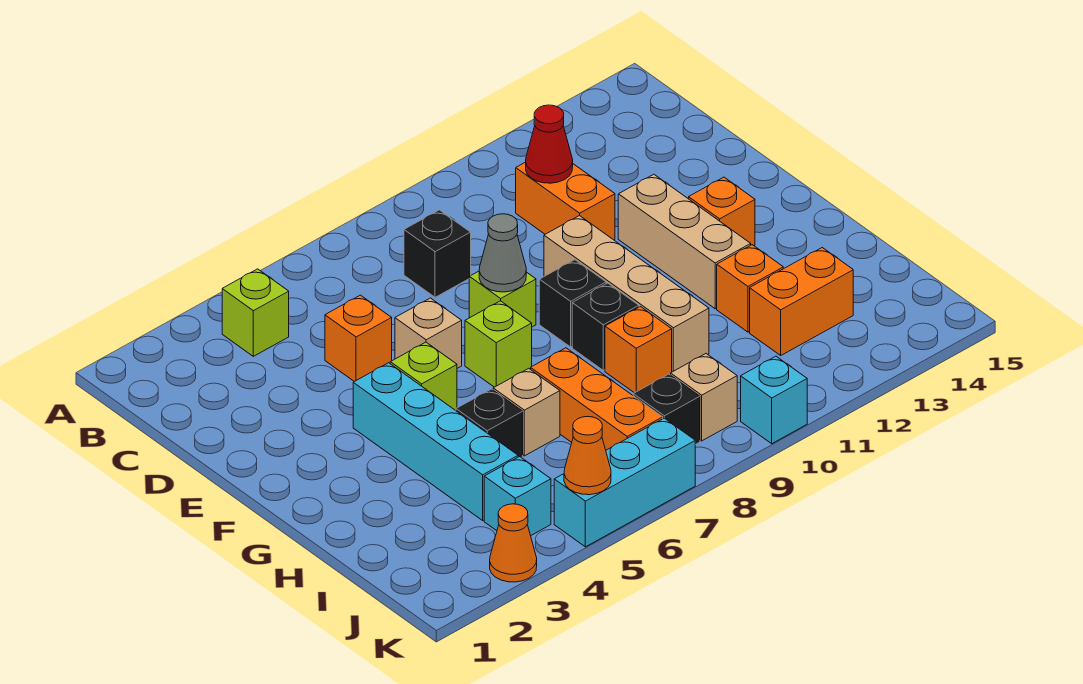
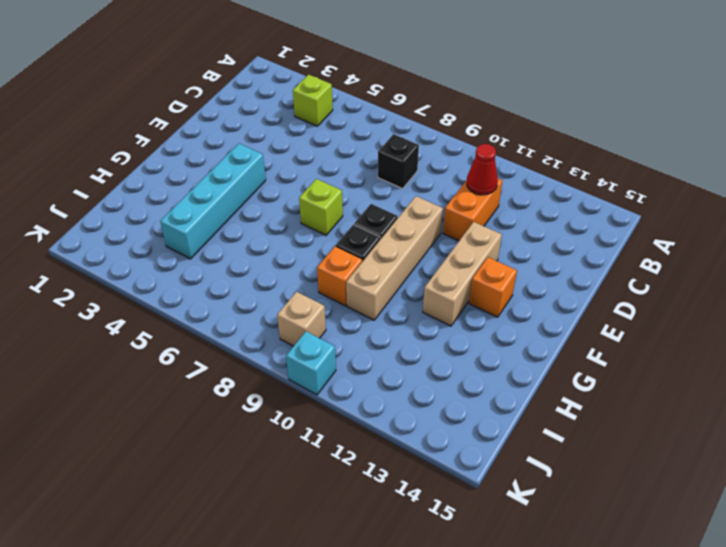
none -> orange brick D5 level 1
none -> tan brick E6 level 1
none -> lime brick E8 level 1

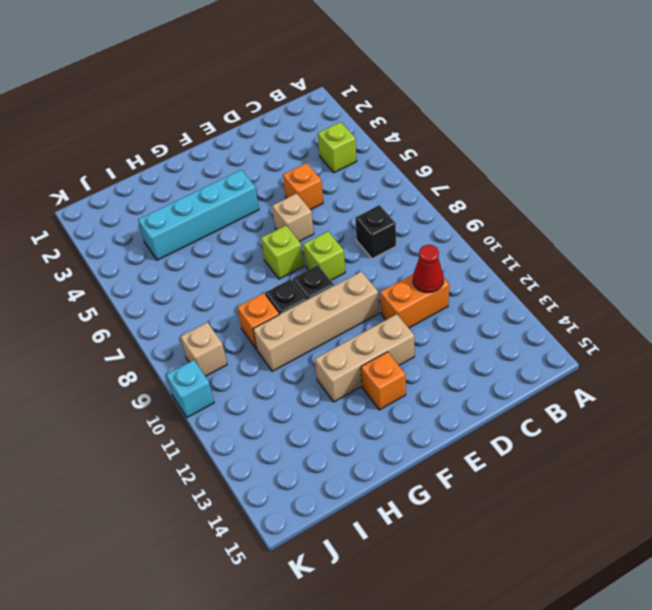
none -> lime brick F5 level 1
none -> black brick H5 level 1
none -> tan brick H6 level 1

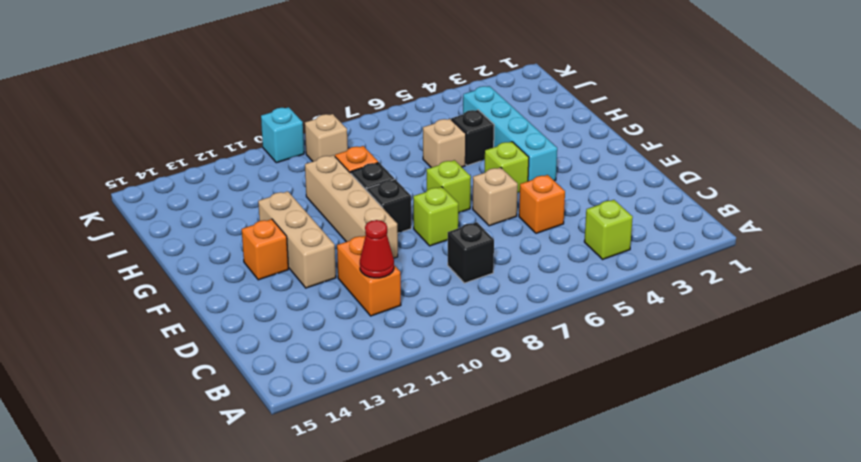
none -> orange brick H7:J7 level 1
none -> orange brick H12 level 1
none -> orange brick I12:I13 level 1

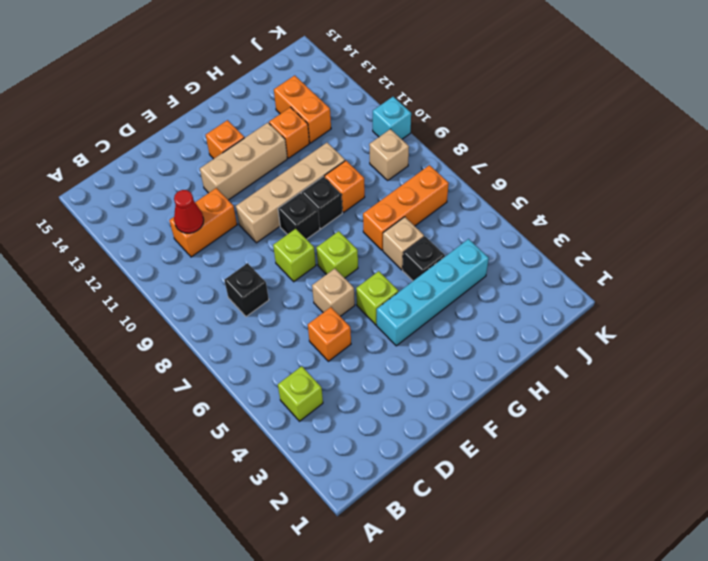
none -> cyan brick J4 level 1
none -> black brick J8 level 1
none -> orange cone K3 level 1

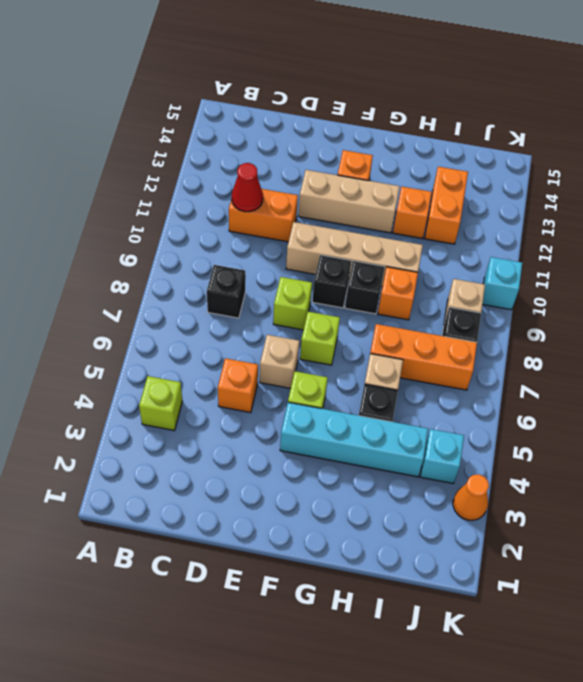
none -> cyan brick K5:K7 level 1
none -> grey cone E8 level 2
none -> orange cone K5 level 2

